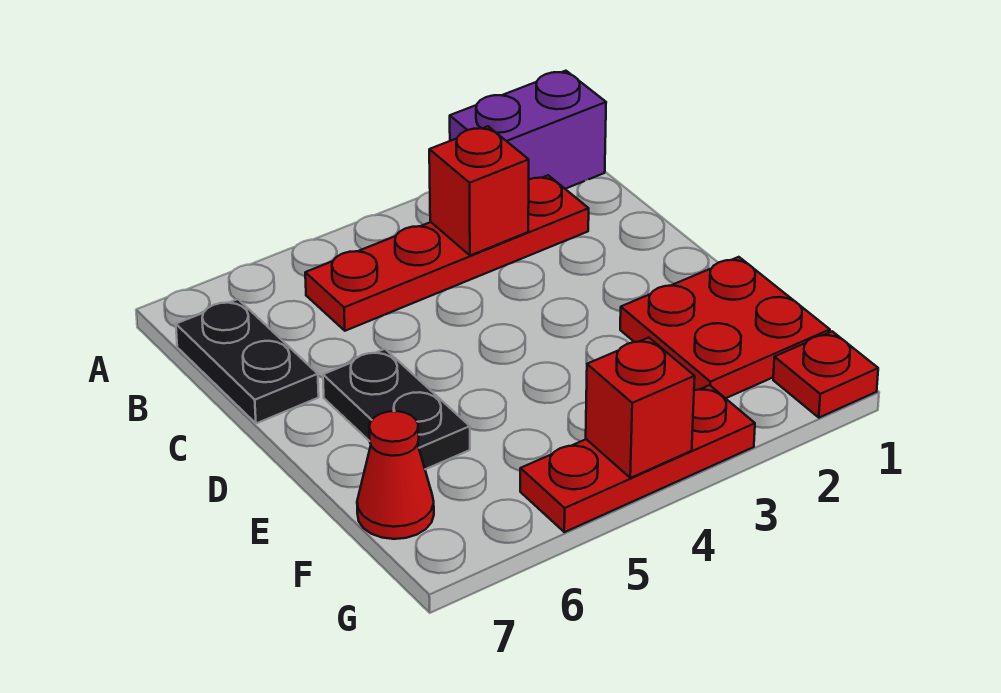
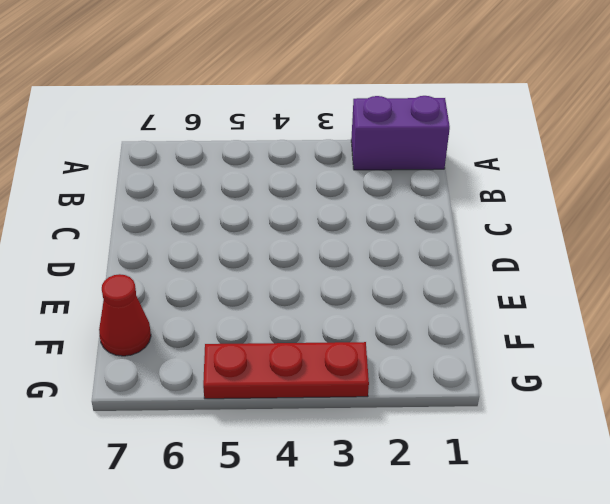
none -> red plate B2:B5 level 1
none -> black plate B7:C7 level 1

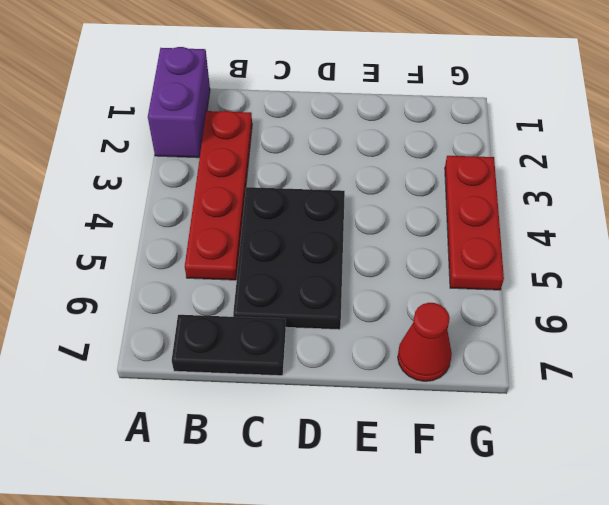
black plate C4:D6 level 1 -> black plate D6:E6 level 1
none -> red plate E1:F2 level 1
none -> red plate G1 level 1

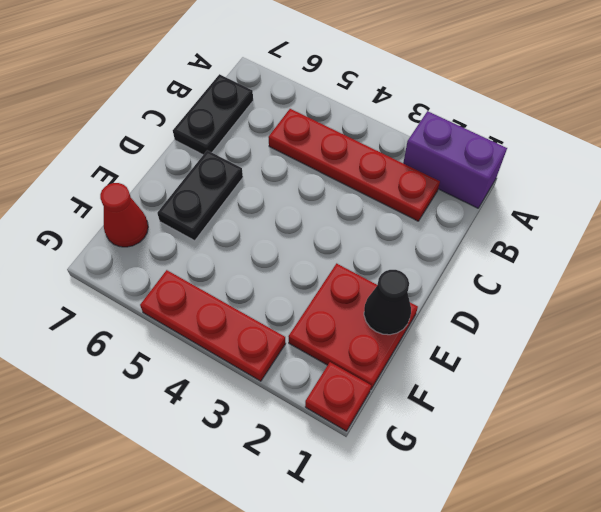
black cone E1 level 2 -> none
none -> red brick B3 level 2
none -> red brick G4 level 2

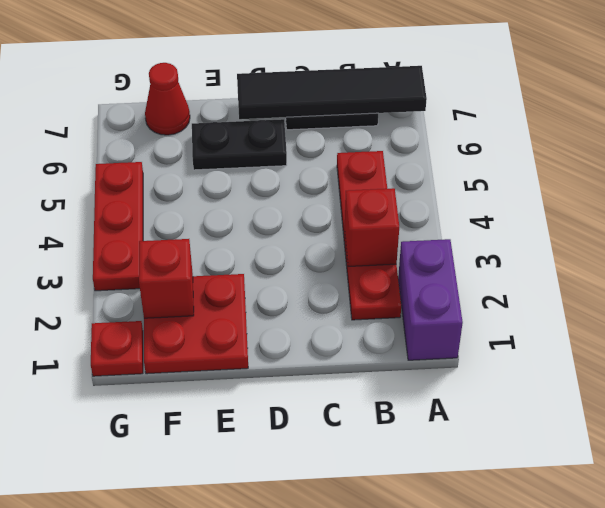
black tile A7:D7 level 2 -> none
red brick F2 level 2 -> red brick G4 level 2

